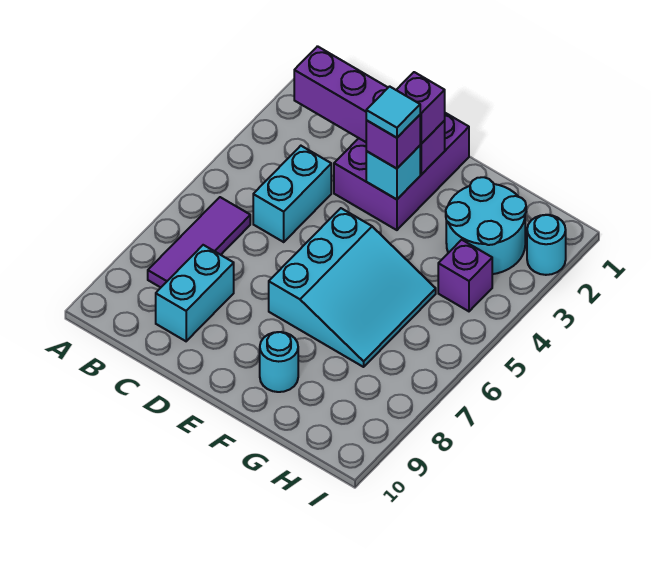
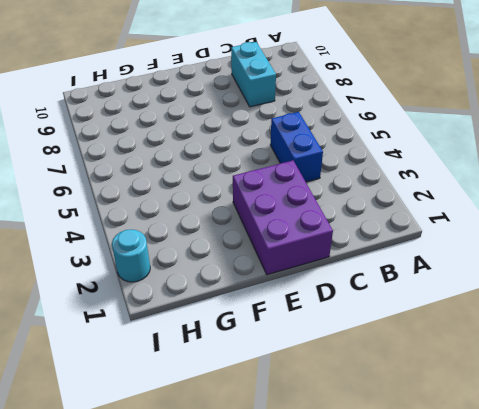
blue brick C4:C5 level 1 -> cyan brick C4:C5 level 1
none -> purple tile B6:B8 level 1
none -> cyan slope E5:G7 level 1 top E
none -> cyan round brick F9 level 1

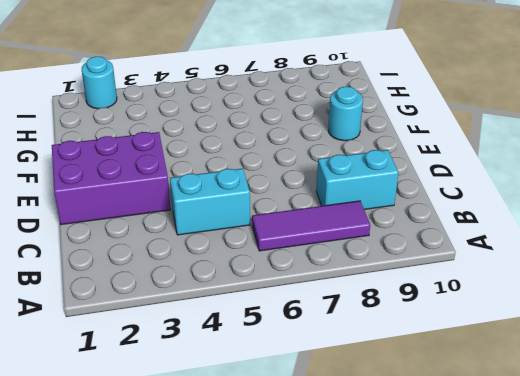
none -> cyan slope E5:G7 level 1 top E
none -> cyan round brick G2:H3 level 1
none -> purple brick H4 level 1

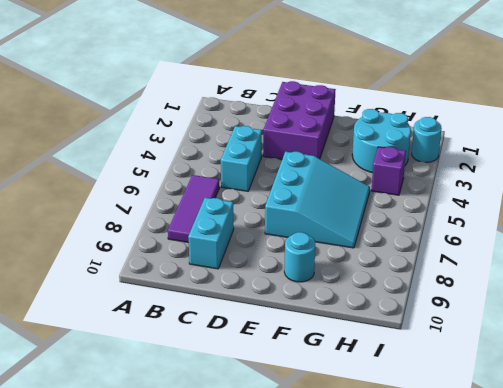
none -> purple brick B2:E2 level 2
none -> cyan brick E3 level 2
none -> purple brick E2 level 3

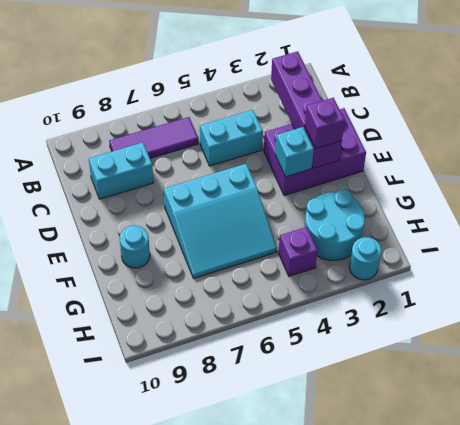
none -> purple brick E3 level 3
none -> cyan tile E3 level 4

